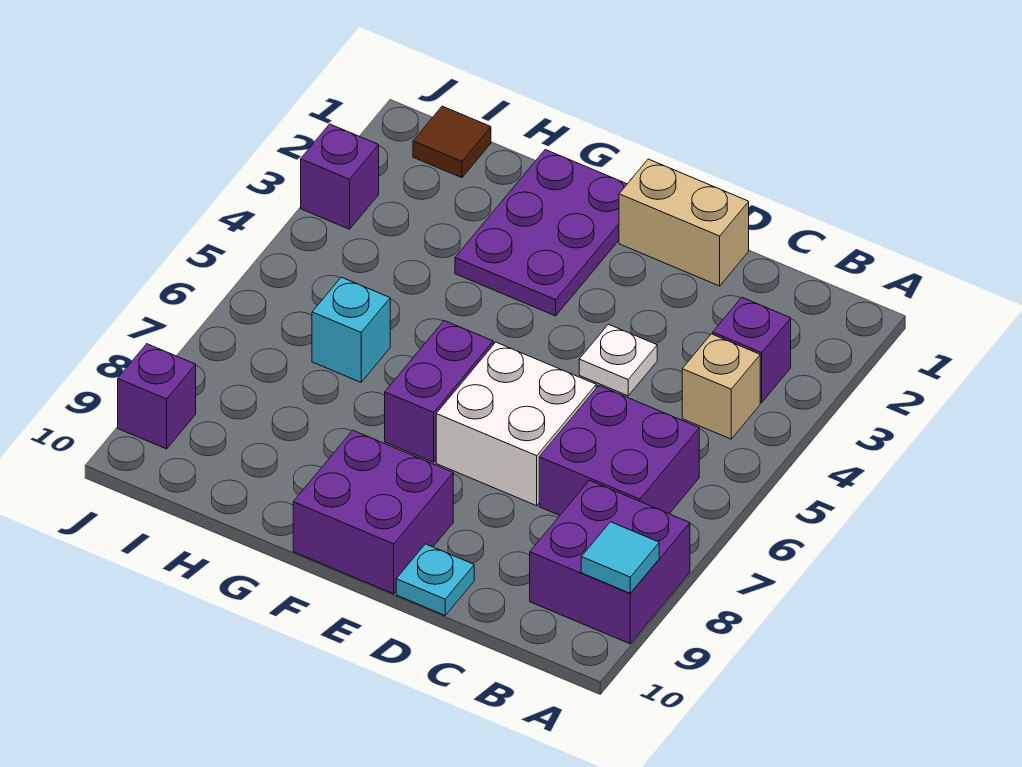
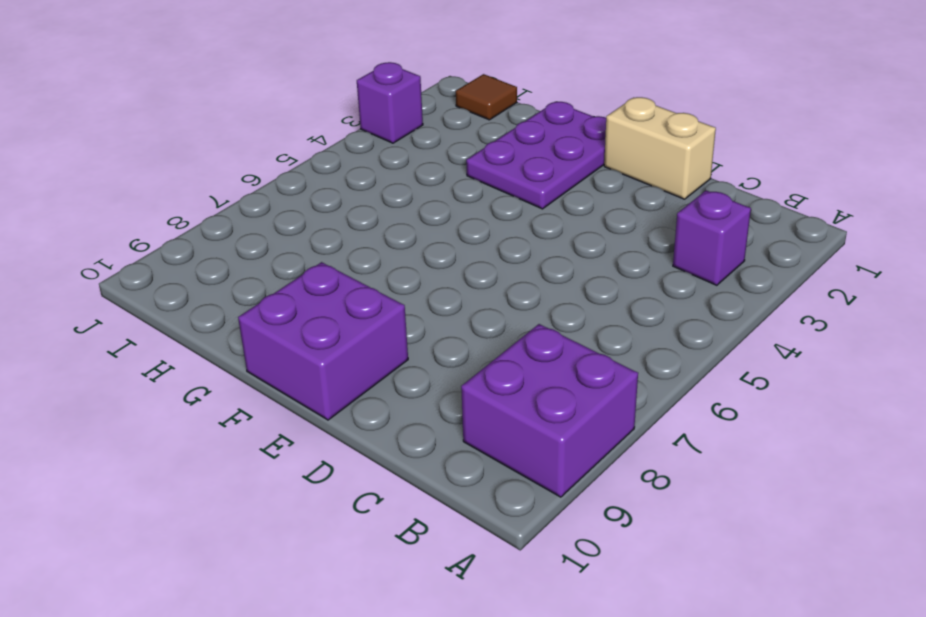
none -> tan brick B4 level 1
none -> purple brick B6:C7 level 1
none -> white plate D4 level 1

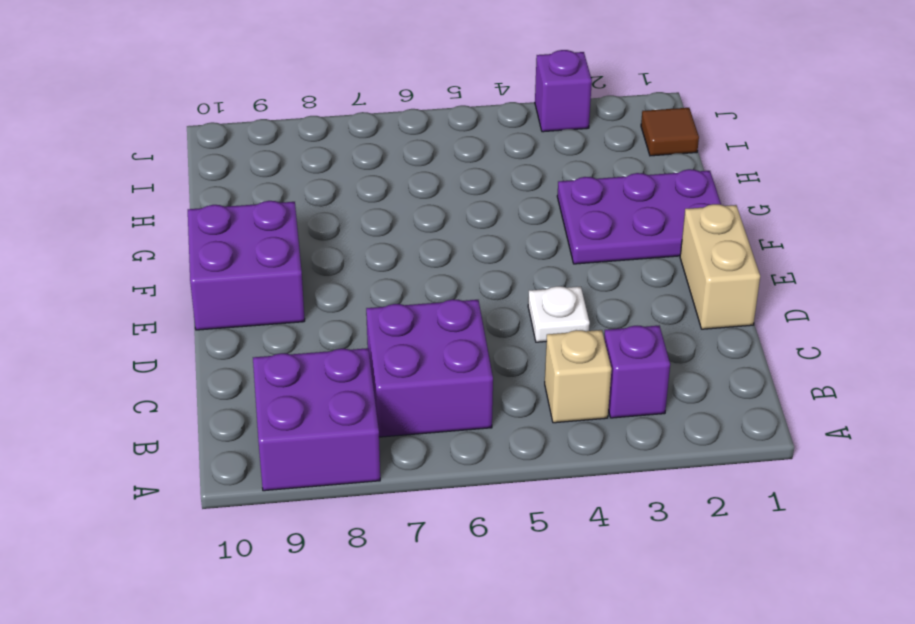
none -> white brick D6:E7 level 1
none -> cyan plate D10 level 1
none -> purple brick F6:F7 level 1

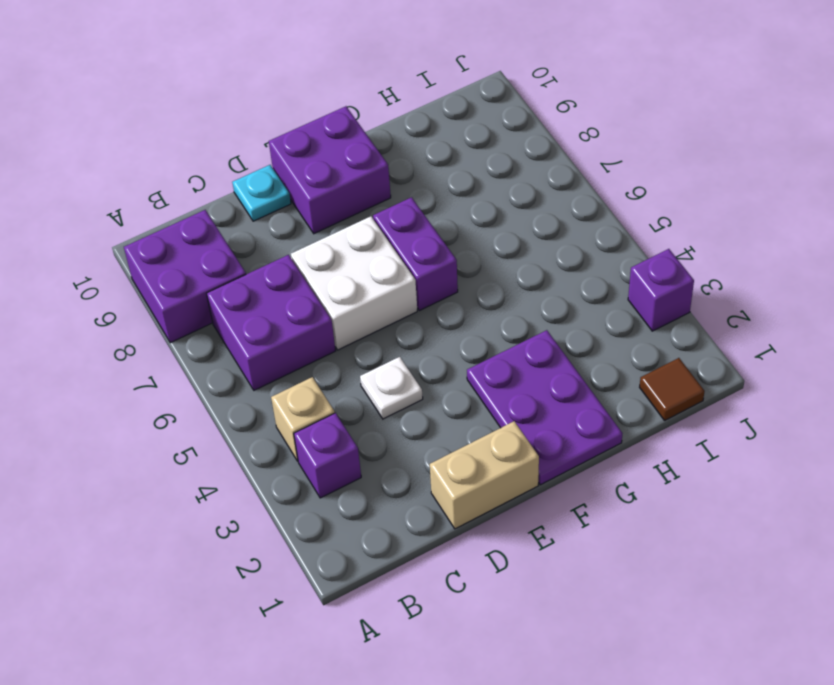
none -> cyan brick H6 level 1
none -> purple brick J9 level 1
none -> cyan tile A9 level 2

